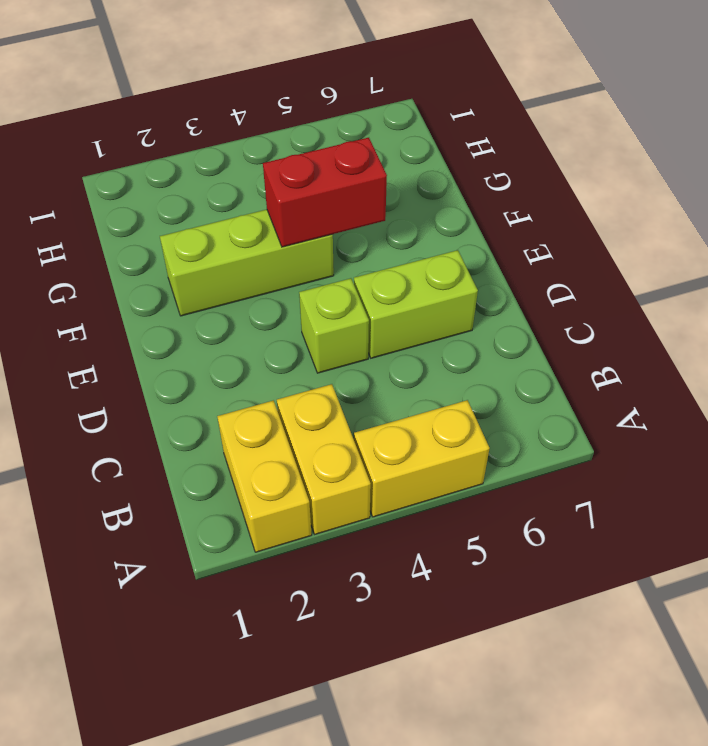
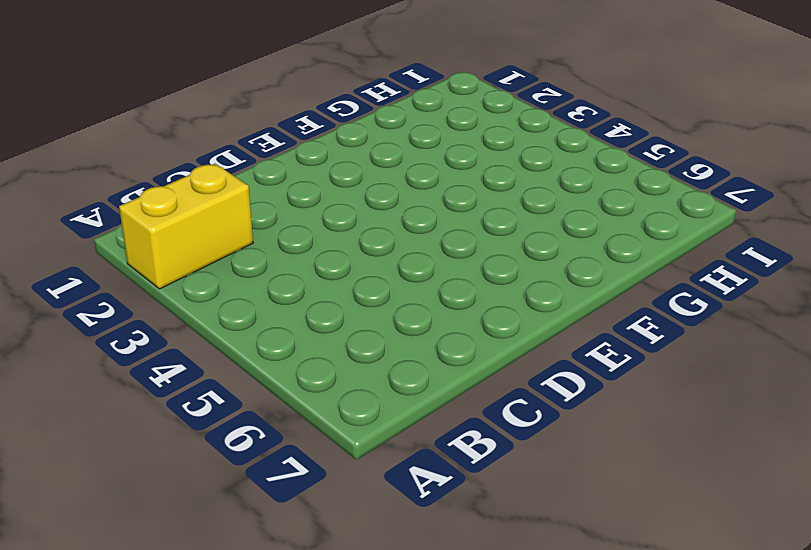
none -> yellow brick A3:B3 level 1
none -> yellow brick A4:A5 level 1

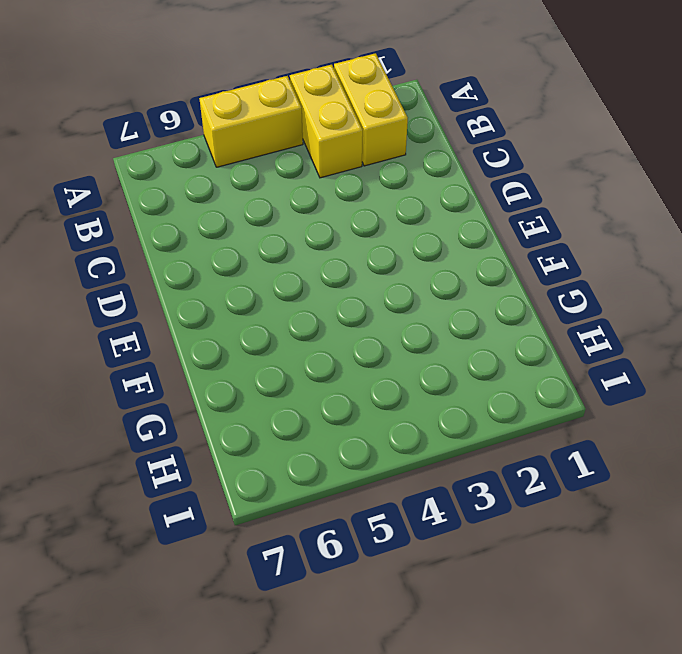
none -> lime brick D4 level 1
none -> lime brick D5:D6 level 1

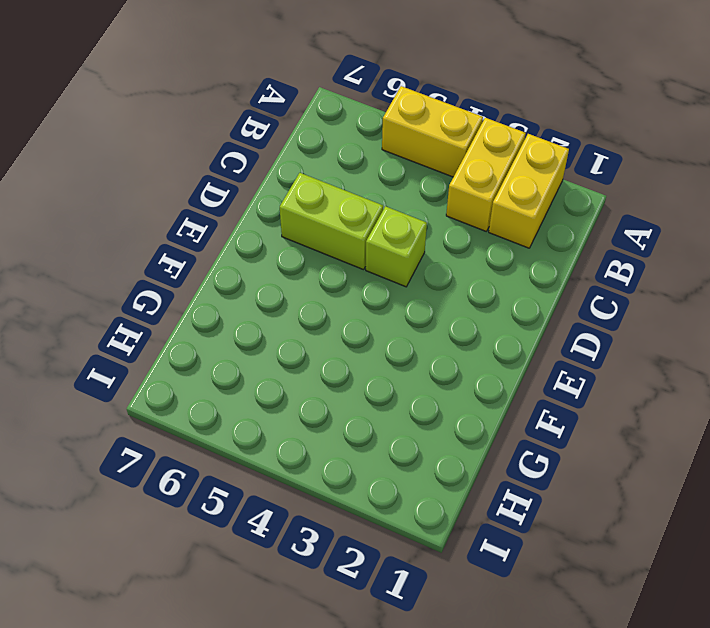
none -> lime brick F2:F4 level 1
none -> red brick F4:F5 level 2

